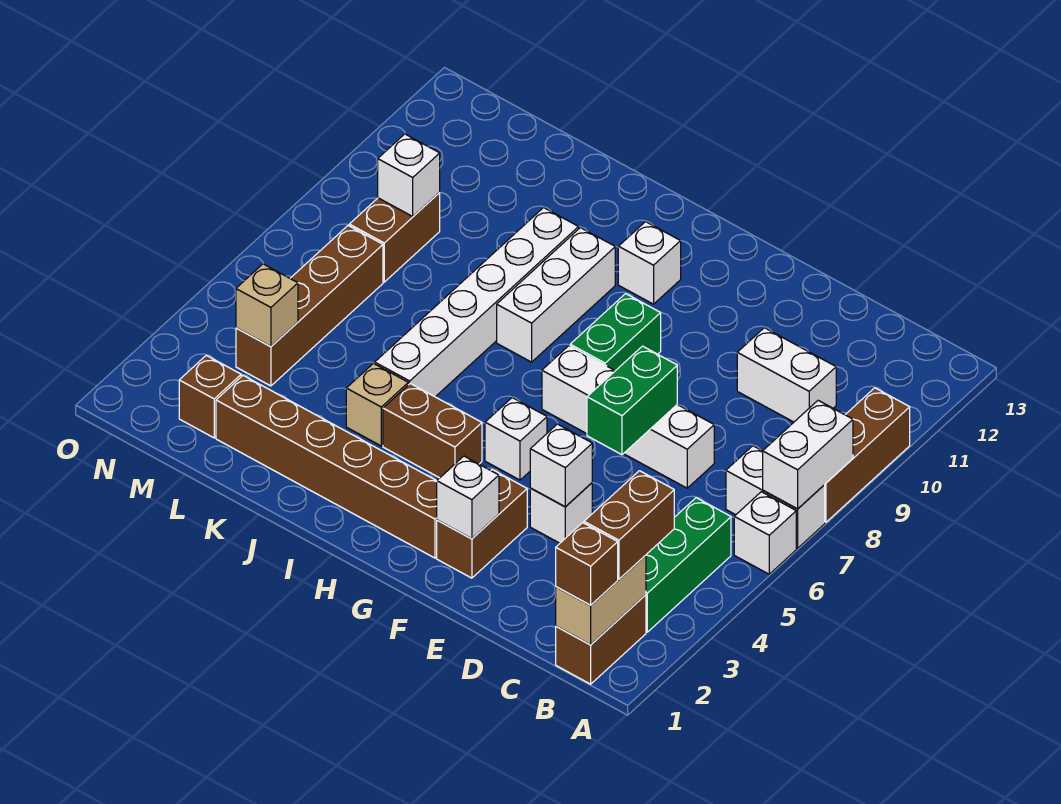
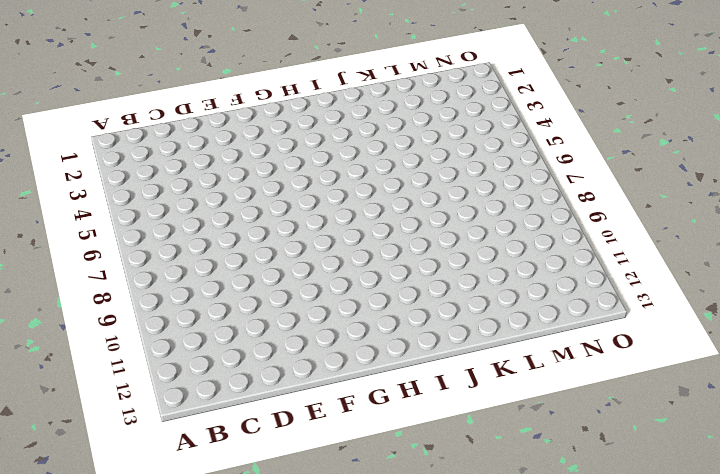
none -> white brick A6 level 1
none -> white brick A7:B7 level 1
none -> brown brick A8:A10 level 1

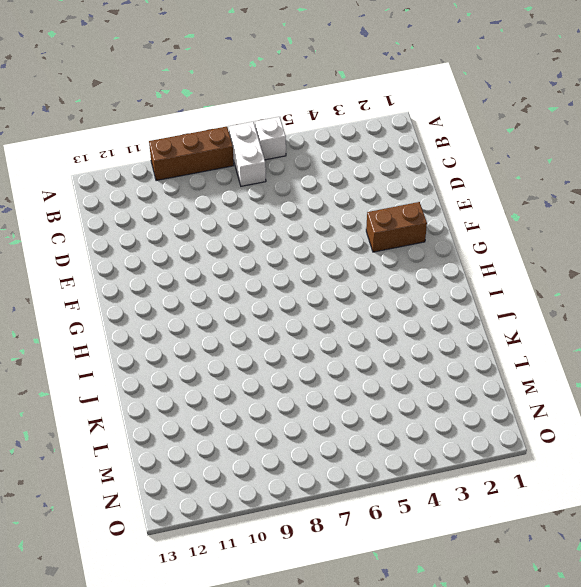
none -> brown brick B1:B2 level 1
none -> green brick B3:B5 level 1
none -> white brick C10:D10 level 1

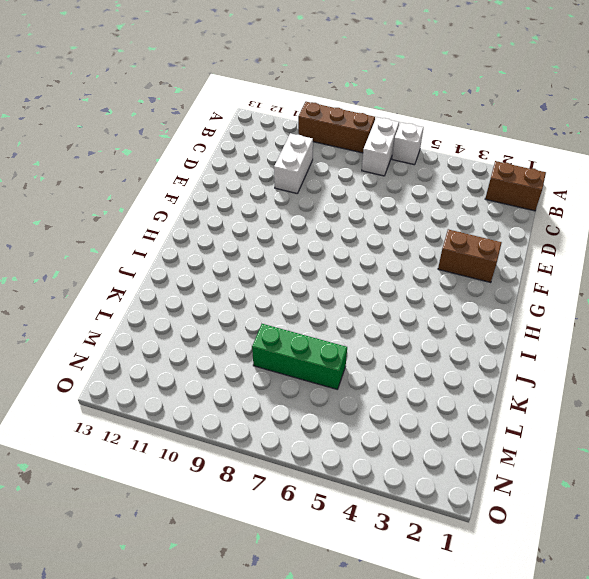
green brick L6:L8 level 1 -> green brick B3:B5 level 1
none -> white brick D7:G7 level 1
none -> white brick E4 level 1
none -> brown brick G2:L2 level 1

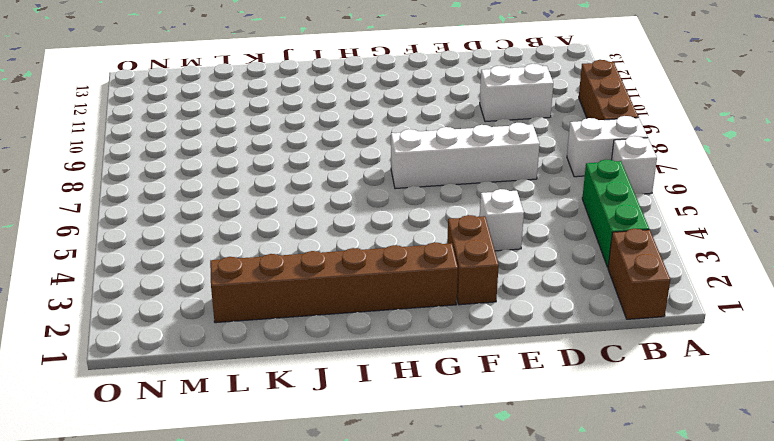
none -> white brick G5 level 1
none -> green brick G8:G9 level 1
none -> brown brick H4:I4 level 1

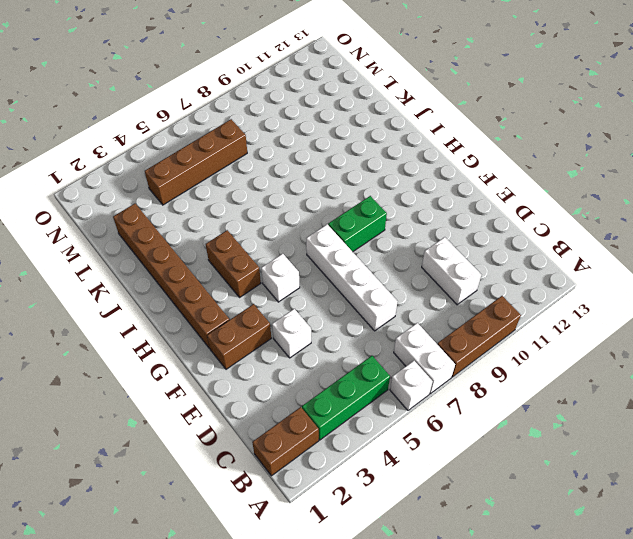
none -> white brick H11 level 1
none -> white brick I8:I10 level 1
none -> tan brick J4 level 1

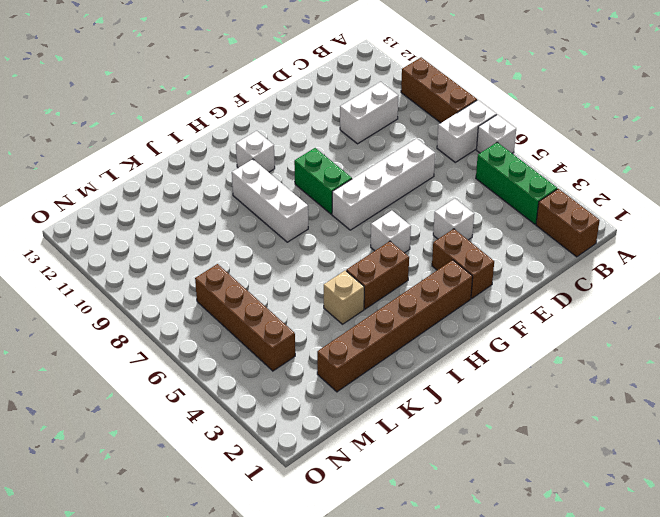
none -> white brick J5:J10 level 1
none -> brown brick M2 level 1
none -> brown brick M8:M9 level 1

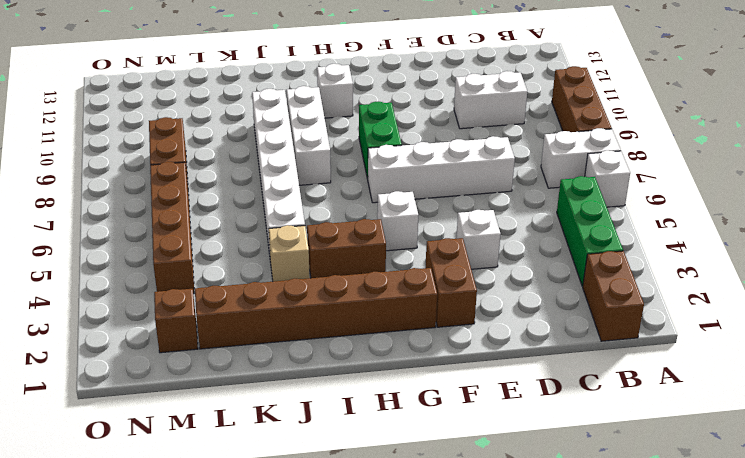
none -> white brick A7:A8 level 2
none -> tan brick B1:B2 level 2
none -> white brick E4 level 2

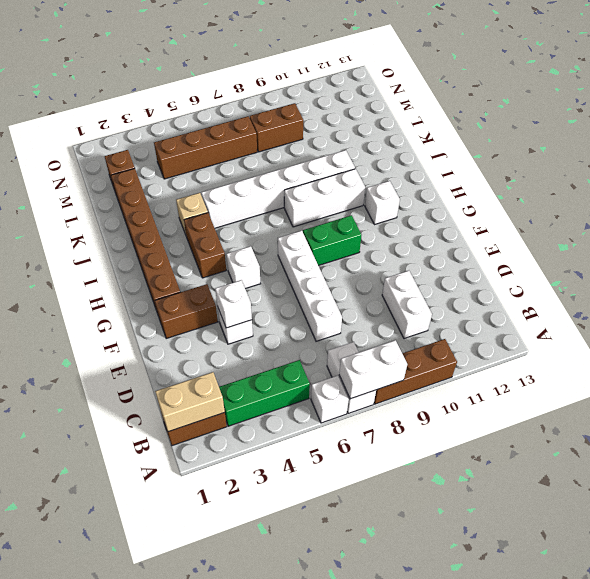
none -> green brick E6:E7 level 2
none -> white brick F2 level 2
none -> tan brick M4 level 2

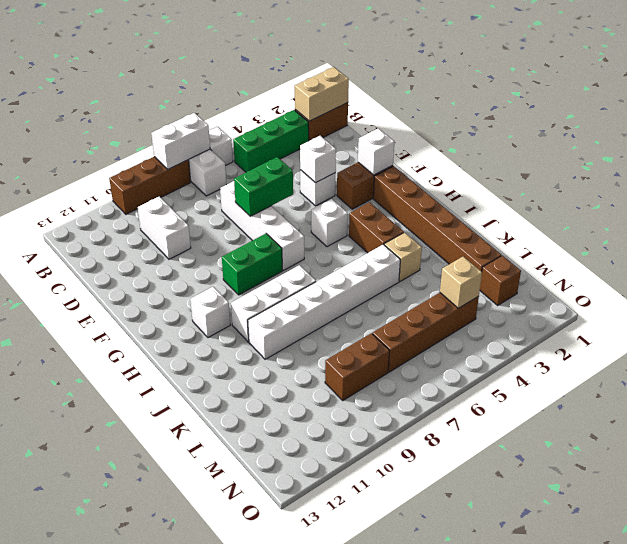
none -> white brick M9 level 2
none -> brown brick B1 level 3
none -> brown brick B2:B3 level 3

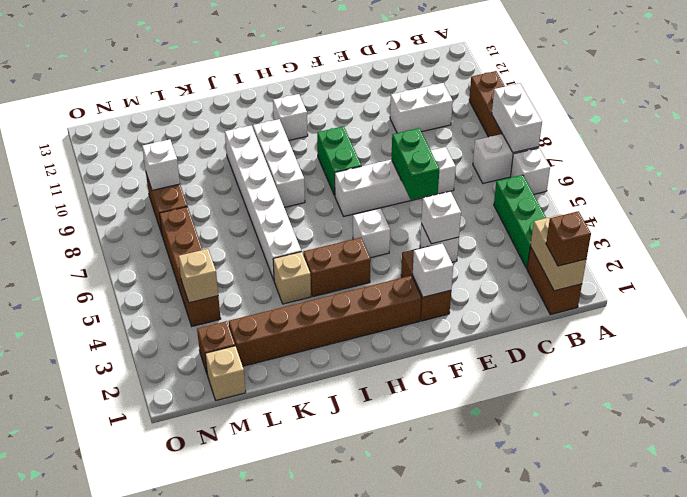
tan brick M1 level 1 -> none
none -> brown brick B2:B3 level 3

